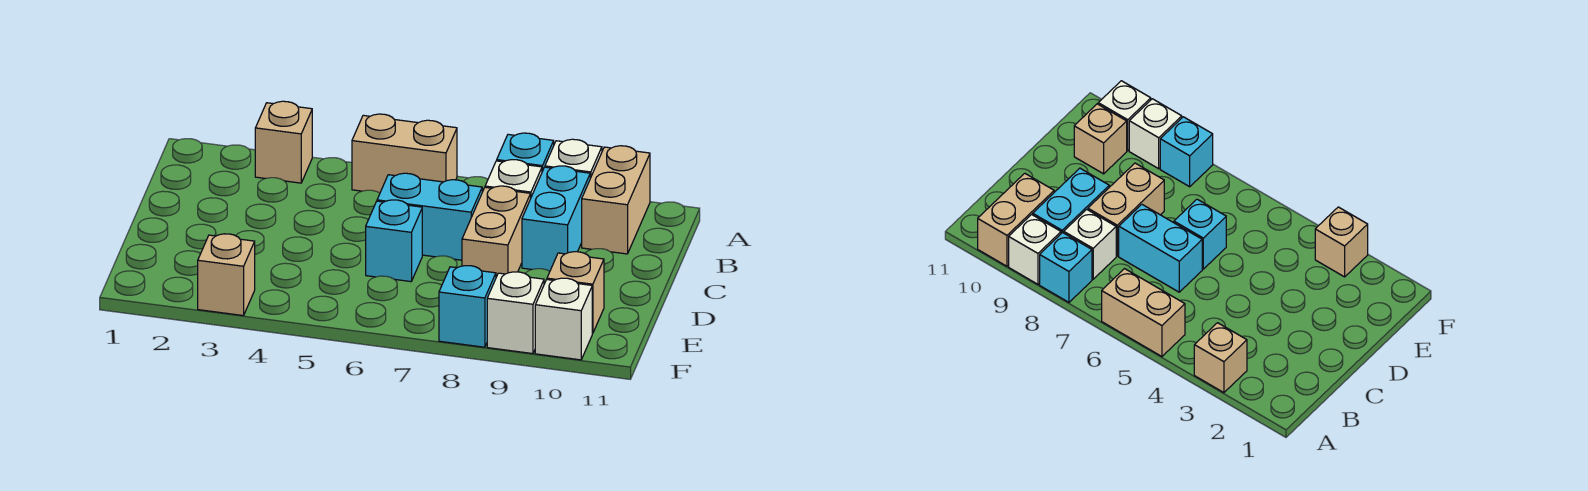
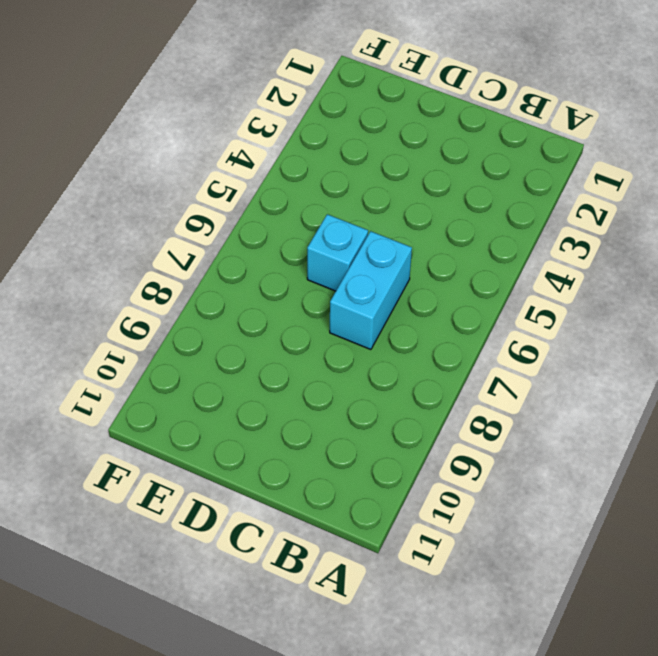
none -> tan brick A3 level 1
none -> tan brick A5:A6 level 1
none -> cyan brick A8 level 1

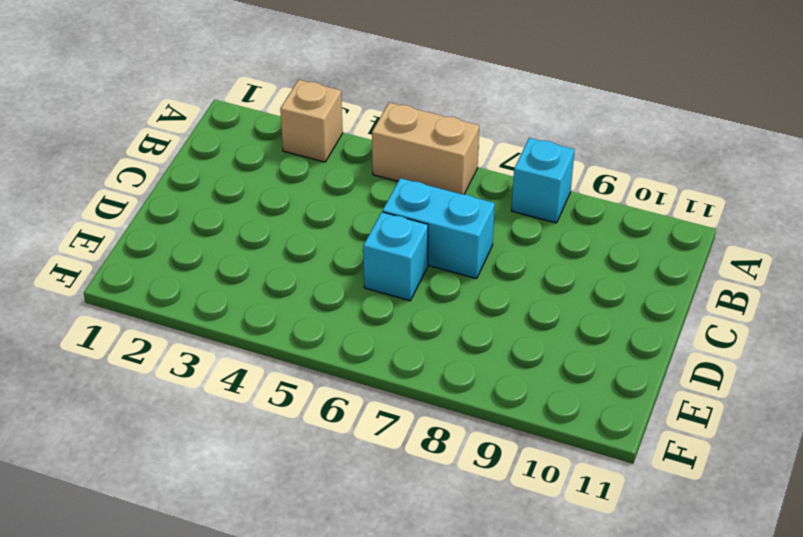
none -> white brick A9 level 1
none -> tan brick A10:B10 level 1
none -> white brick B8 level 1

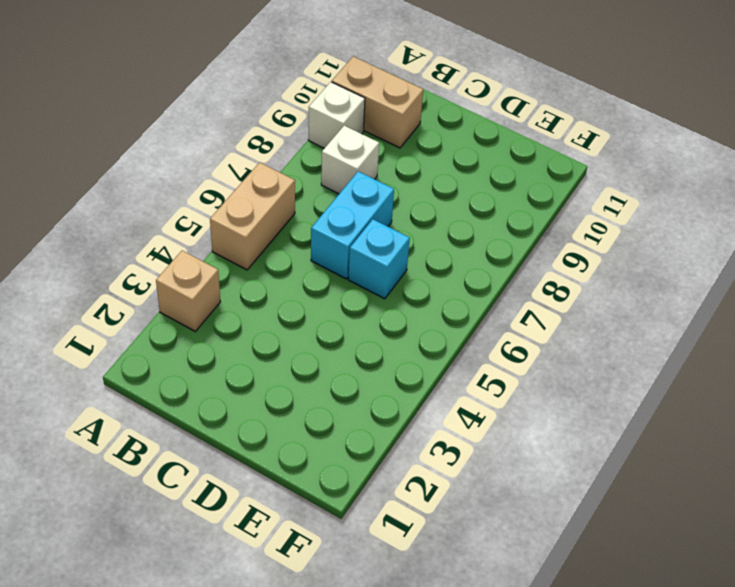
none -> cyan brick A8 level 1
none -> cyan brick B9:C9 level 1
none -> tan brick C8:D8 level 1

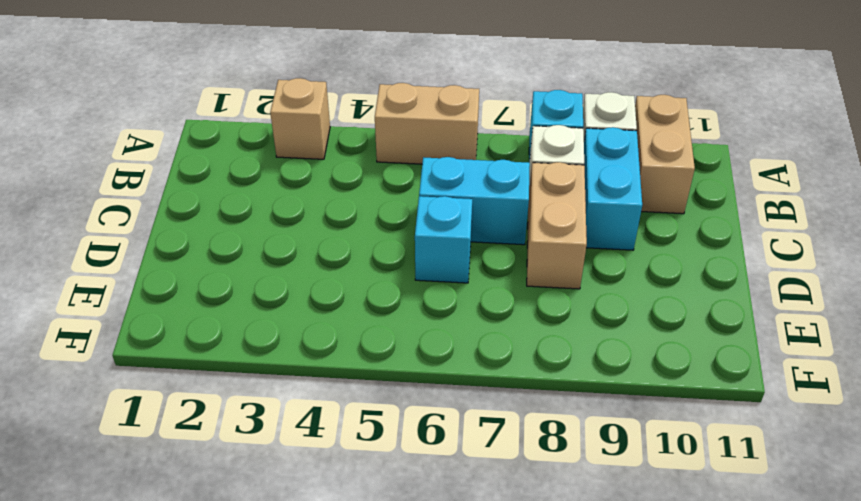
none -> tan brick E10 level 1
none -> tan brick F3 level 1
none -> cyan brick F8 level 1

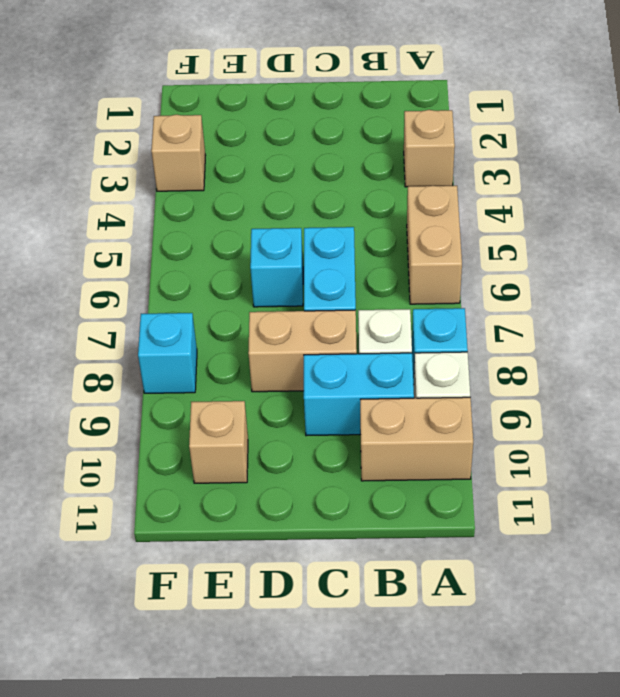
none -> white brick F9 level 1
none -> white brick F10 level 1

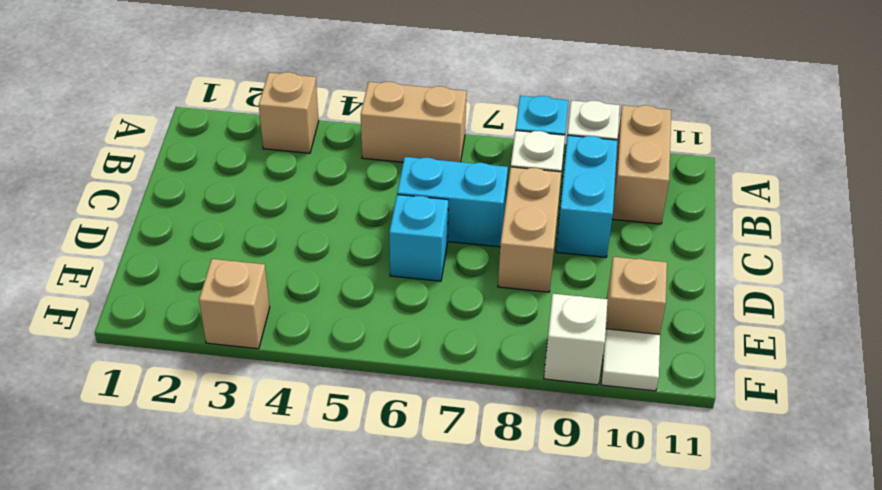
white tile F10 level 1 -> white brick F10 level 1
none -> cyan brick F8 level 1

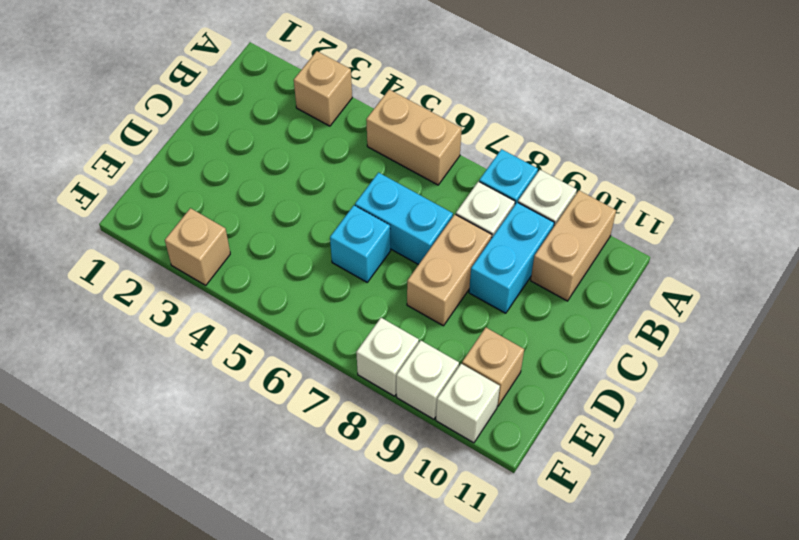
white brick F8 level 1 -> cyan brick F8 level 1

